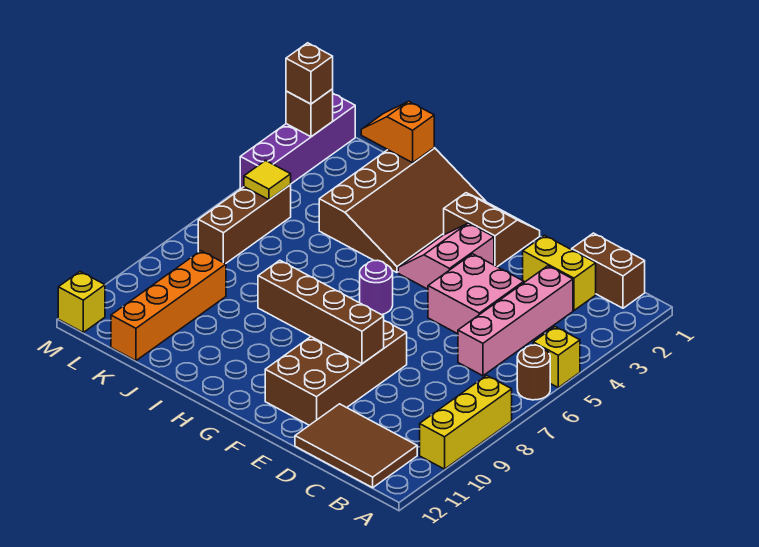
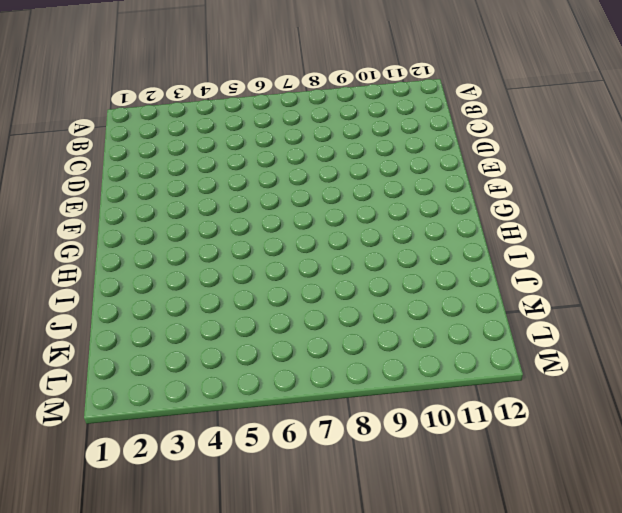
none -> yellow brick A5 level 1
none -> brown round brick A6 level 1
none -> yellow brick A8:A10 level 1

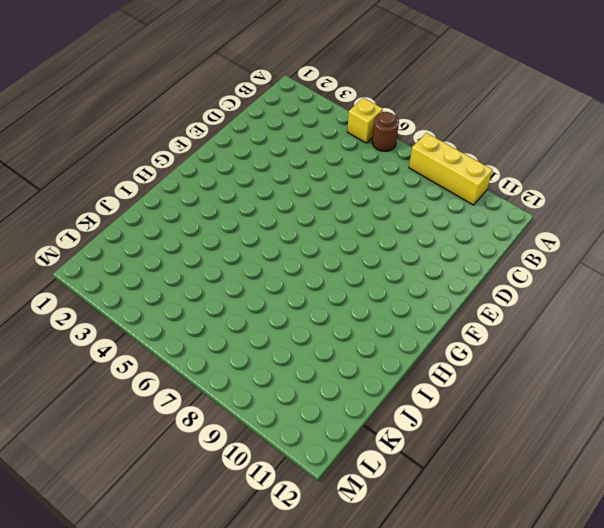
none -> brown brick B1:C1 level 1
none -> brown tile B11:D12 level 1
none -> yellow brick C2:D2 level 1

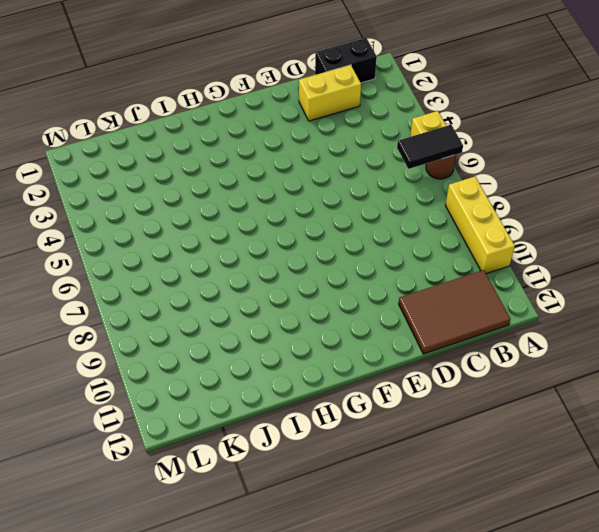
black tile A6:B6 level 2 -> none
black brick B1:C1 level 1 -> brown brick B1:C1 level 1
none -> pink brick C3:C6 level 1
none -> pink brick D4:E5 level 1
none -> brown brick E8:F11 level 1

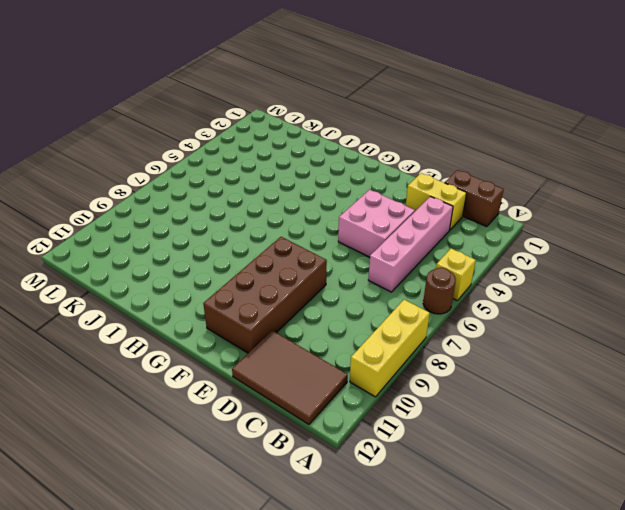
none -> brown slope F1:G2 level 1 top 2
none -> pink slope F3:G4 level 1 top F
none -> purple round brick G6 level 1

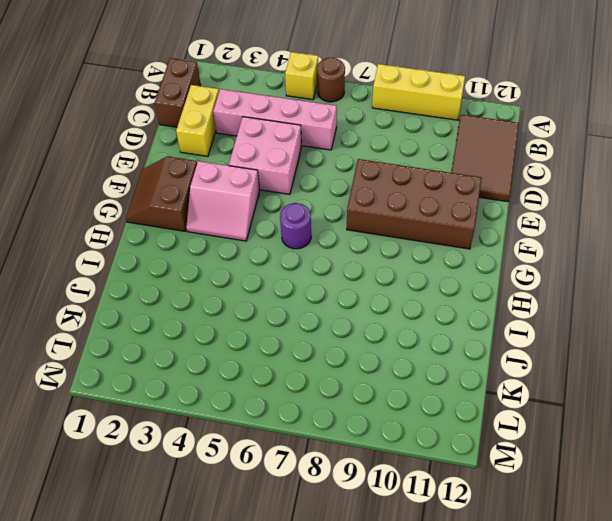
none -> brown slope H1:J4 level 1 top J
none -> orange brick K9:K12 level 1
none -> brown brick L5:L7 level 1

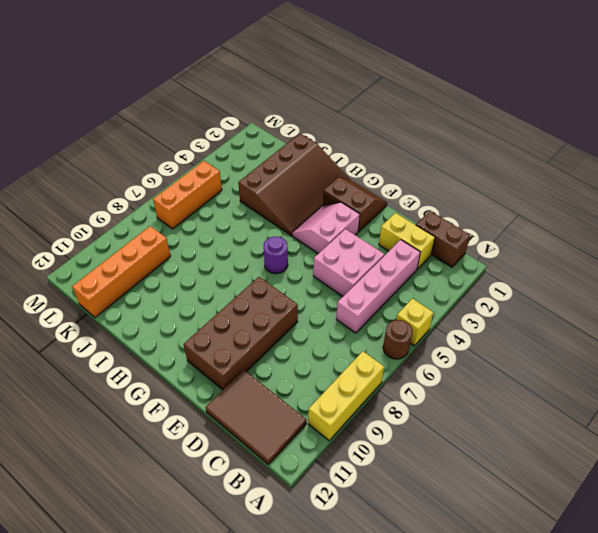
orange brick L5:L7 level 1 -> brown brick L5:L7 level 1
none -> purple brick M1:M4 level 1
none -> yellow brick M12 level 1
none -> brown brick E9:H9 level 2

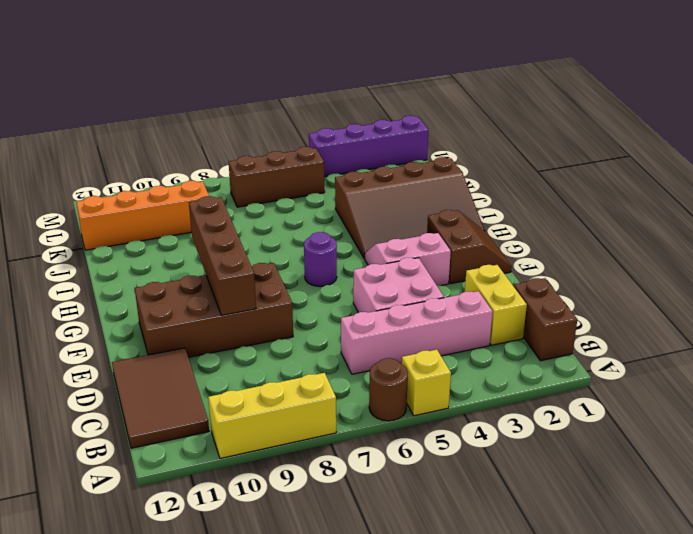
none -> yellow brick M12 level 1
none -> orange slope J1:K1 level 2 top J
none -> yellow tile L5 level 2

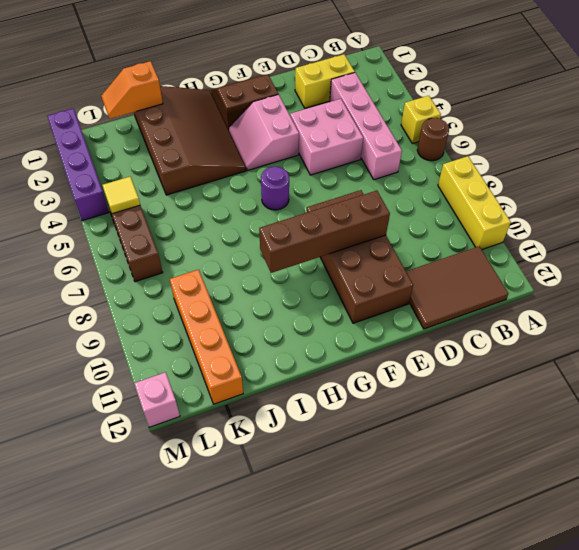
pink brick M12 level 1 -> yellow brick M12 level 1
none -> brown brick B1:C1 level 1
none -> brown brick M2 level 2
none -> brown brick M2 level 3

